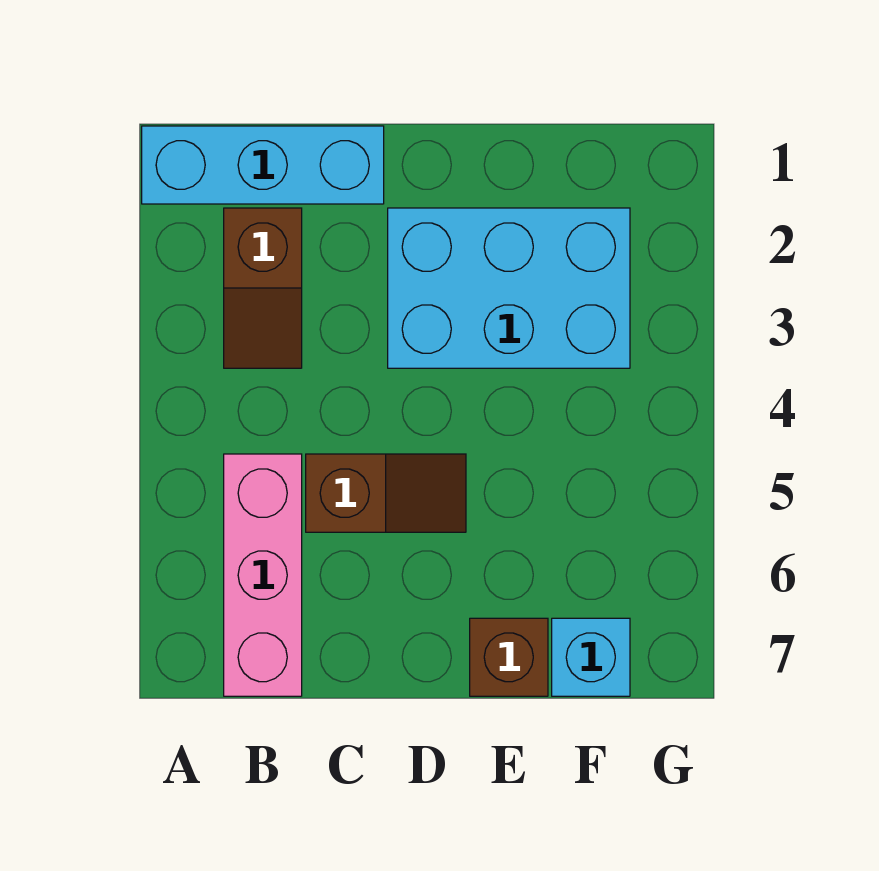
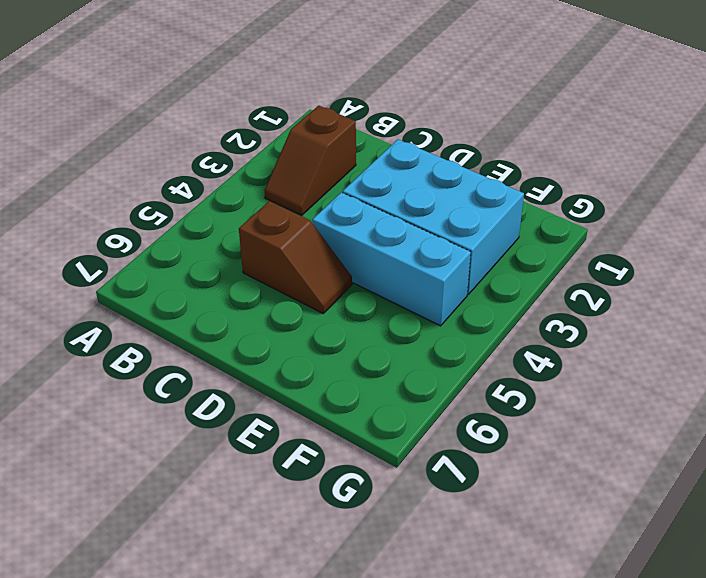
cyan brick D4:F4 level 1 -> cyan brick A1:C1 level 1
none -> pink brick B5:B7 level 1
none -> brown brick E7 level 1

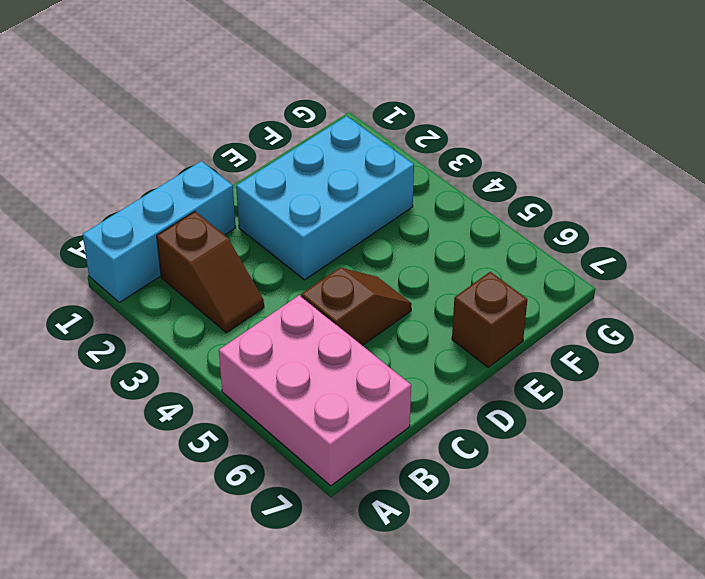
pink brick A5:B7 level 1 -> pink brick B5:B7 level 1
none -> cyan brick F7 level 1

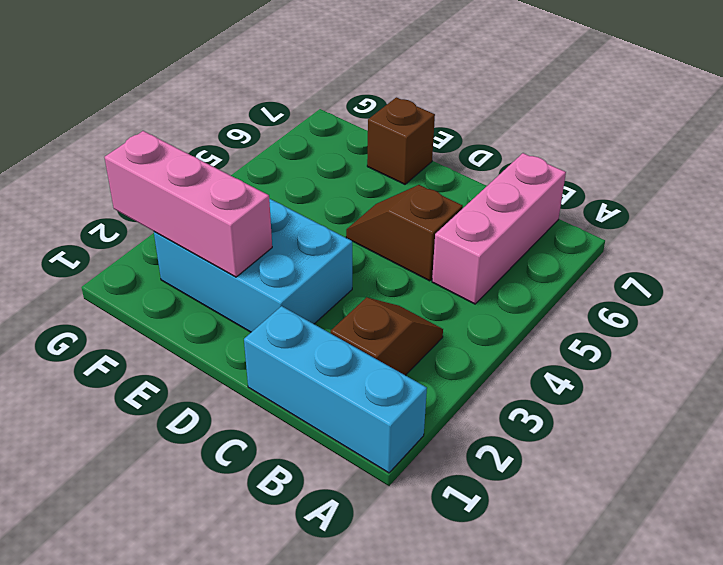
pink brick E2:G2 level 2 -> none
none -> cyan brick F7 level 1

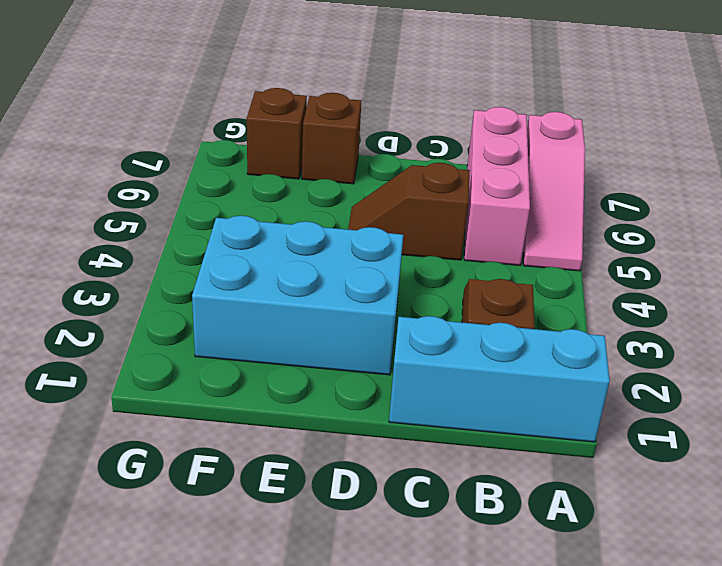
pink slope A5:A7 level 1 top 7 -> none
brown brick F7 level 1 -> cyan brick F7 level 1

